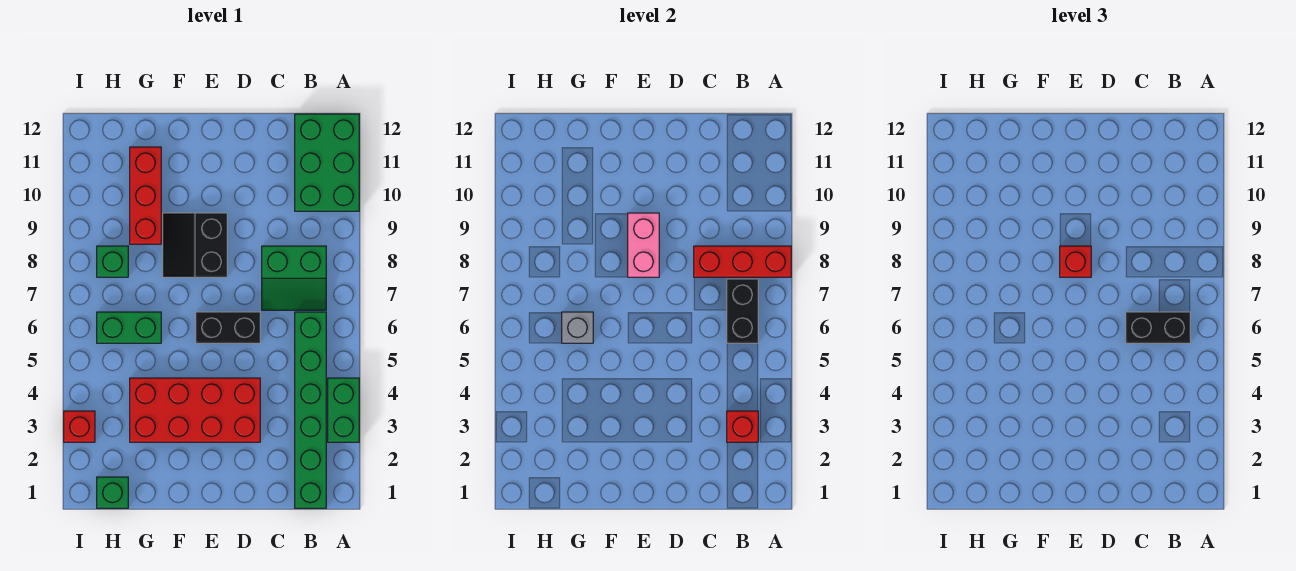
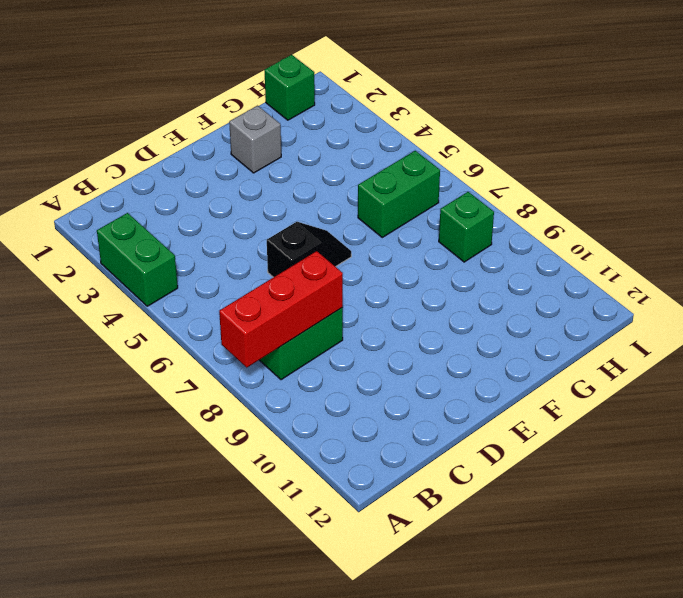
black slope D6:E6 level 1 top D -> black brick D6:E6 level 1
grey brick F2 level 1 -> grey brick G6 level 2
none -> green brick A10:B12 level 1
none -> green brick B1:B6 level 1
none -> red brick D3:G4 level 1

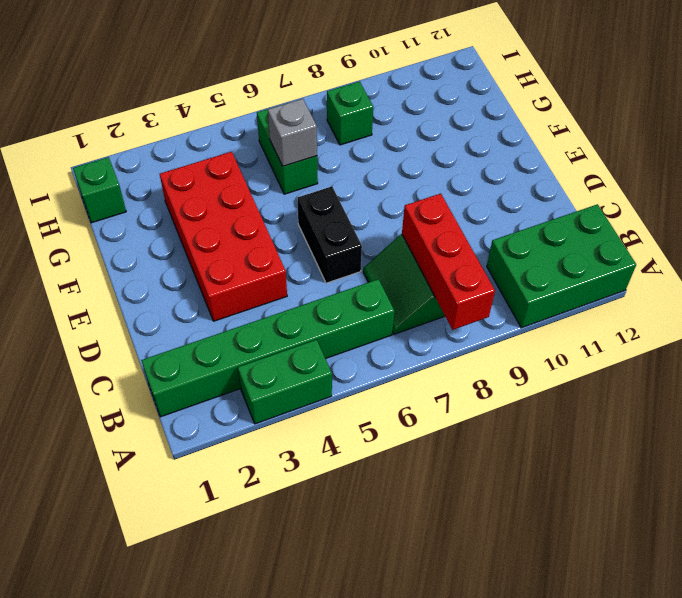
none -> black slope E8:F9 level 1 top E
none -> red brick G9:G11 level 1
none -> red brick I3 level 1

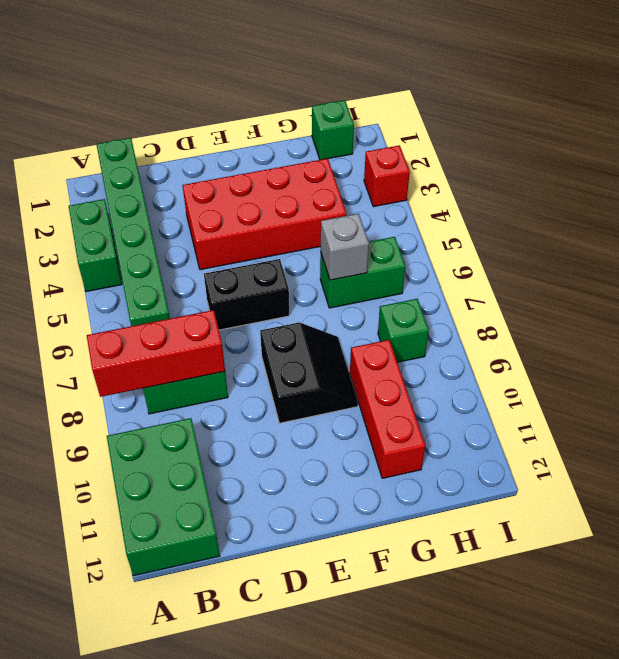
none -> red brick B3 level 2
none -> black brick B6:B7 level 2
none -> pink brick E8:E9 level 2

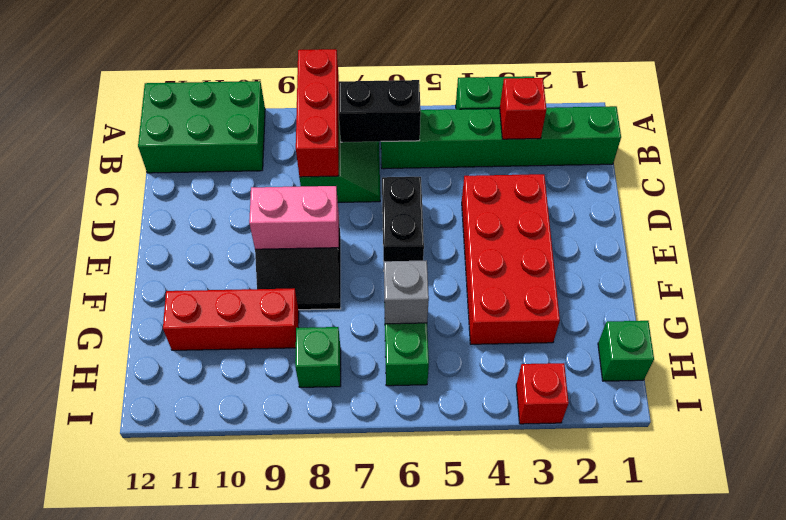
none -> black brick B6:C6 level 3
none -> red brick E8 level 3

